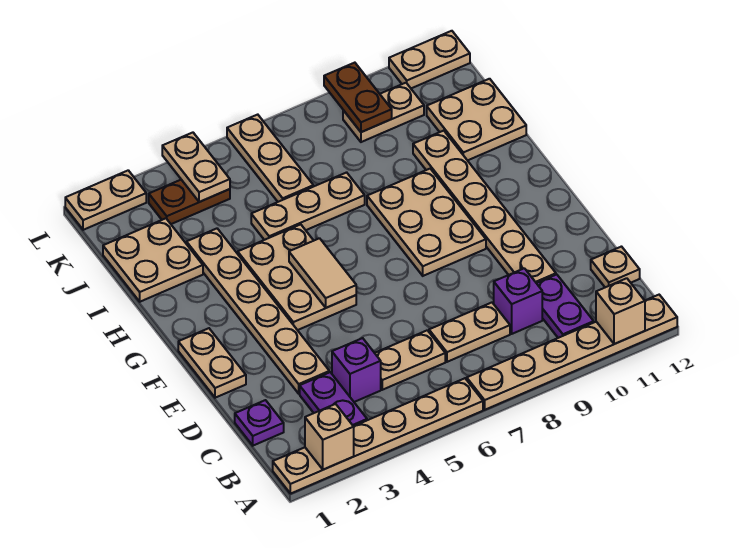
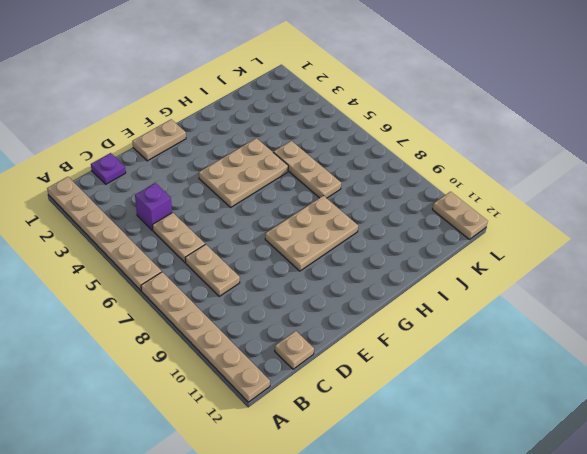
none -> purple plate B3:C3 level 1
none -> purple plate B10:C10 level 1
none -> purple brick C9 level 1

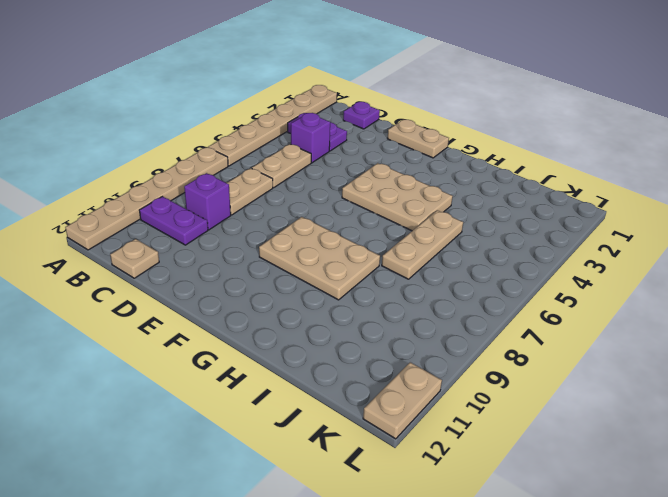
none -> tan plate D3:I3 level 1
none -> tan plate D10:I10 level 1
none -> tan plate I1:J2 level 1

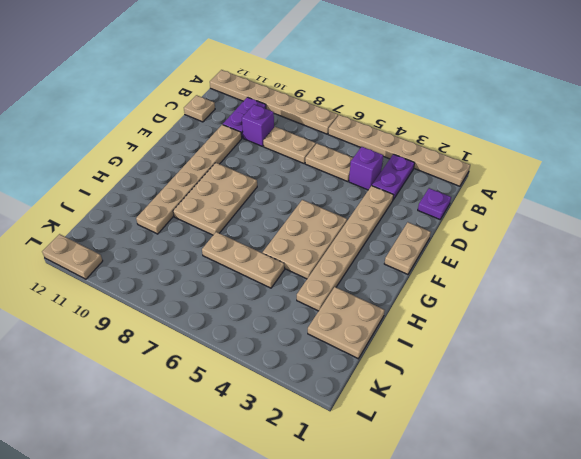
none -> tan plate I11:J12 level 1
none -> tan plate J6:L6 level 1
none -> brown plate K3:K4 level 1

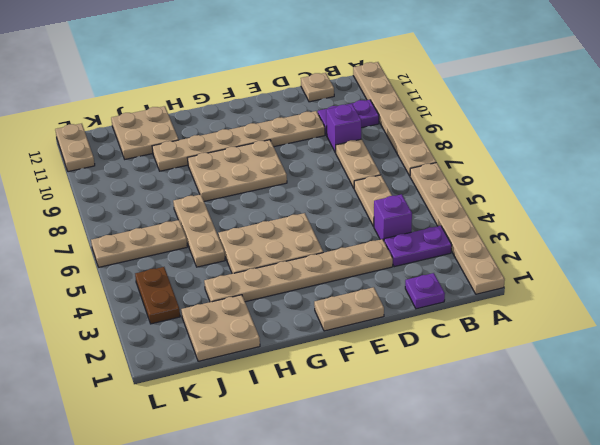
none -> tan plate K9:K10 level 1
none -> tan plate L1:L2 level 1
none -> tan brick A2 level 2

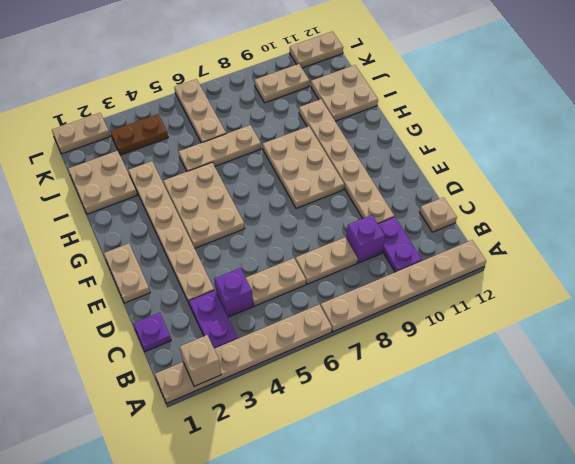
none -> tan brick A11 level 2
none -> tan tile F5:G5 level 2
none -> tan plate K4:L4 level 2

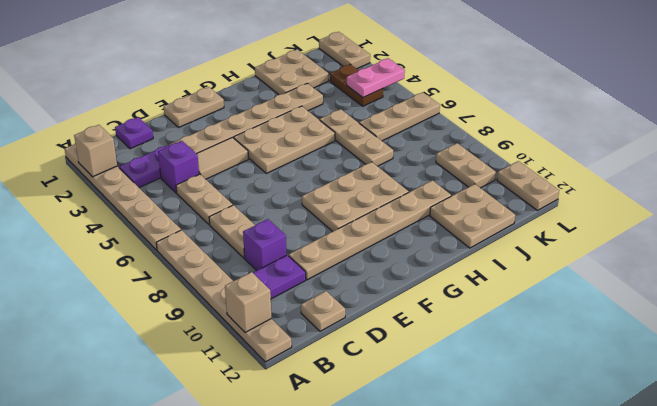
tan tile D4:E4 level 1 -> tan tile F5:G5 level 2
pink plate K4:L4 level 2 -> tan plate K4:L4 level 2
none -> brown plate K9:L9 level 2

